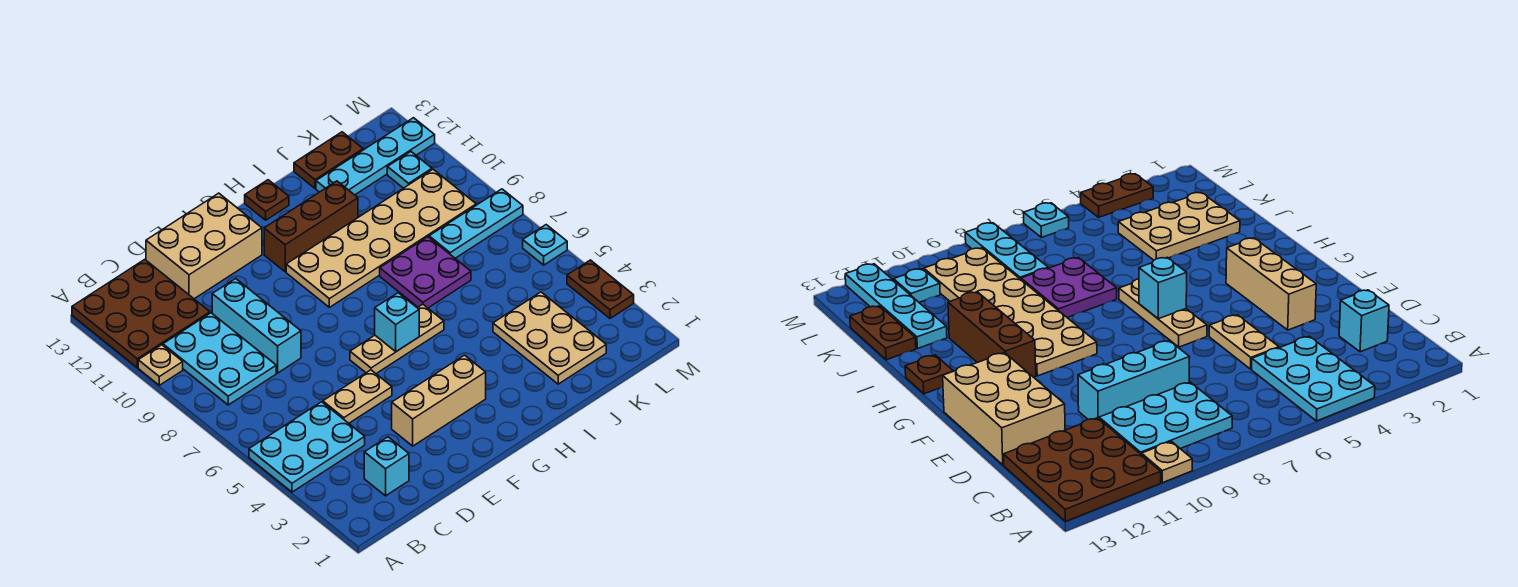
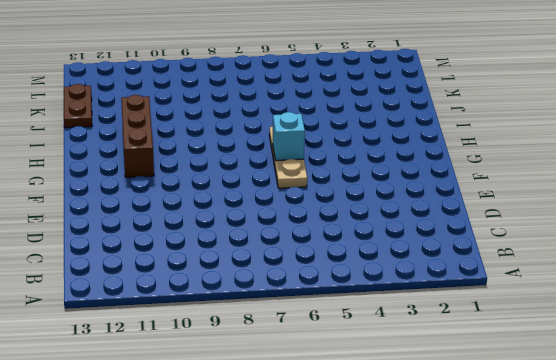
none -> cyan plate A4:C5 level 1
none -> tan plate A10 level 1
none -> brown plate A11:C13 level 1

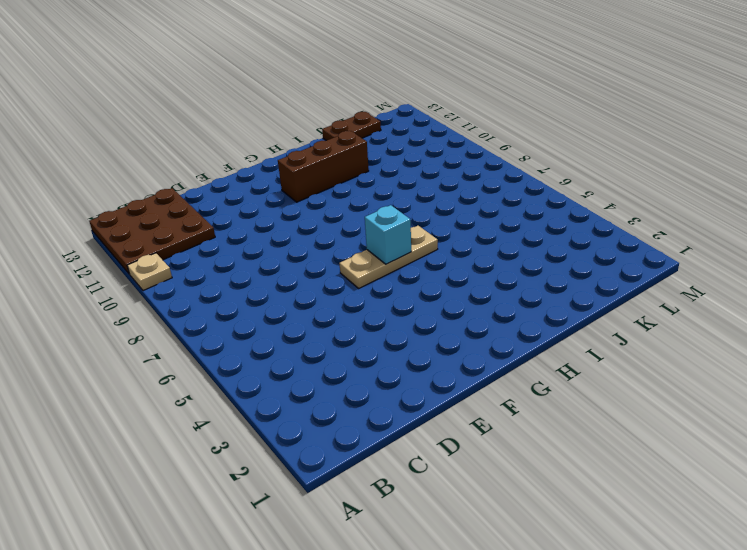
none -> cyan plate A4:C5 level 1
none -> cyan plate B8:C10 level 1
none -> cyan brick C2 level 1

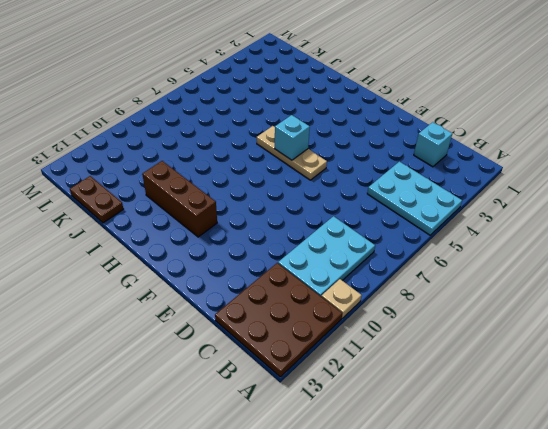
none -> tan plate D5:E5 level 1
none -> cyan brick D8:D10 level 1
none -> tan brick D12:F13 level 1

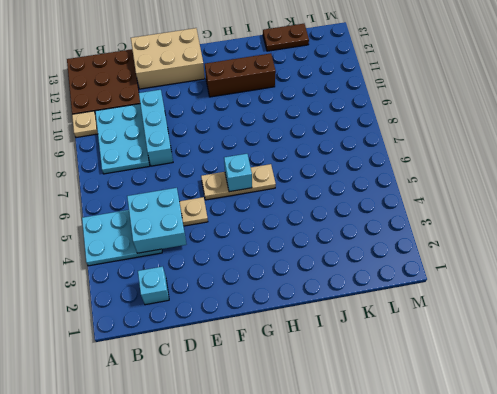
cyan brick C4:D5 level 2 -> none
none -> tan brick E3:G3 level 1
none -> tan plate G9:L10 level 1
none -> brown plate H13 level 1

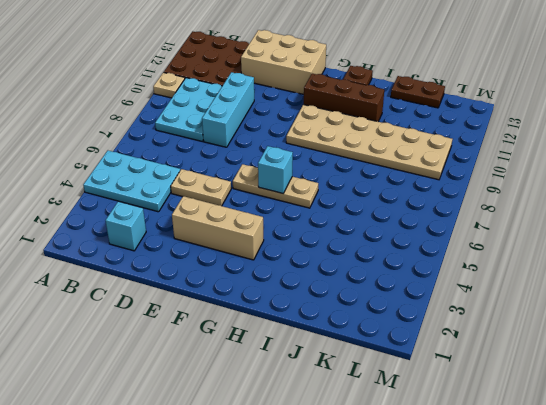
none -> purple plate I7:J8 level 1
none -> tan plate J2:K4 level 1
none -> cyan plate J12:M12 level 1

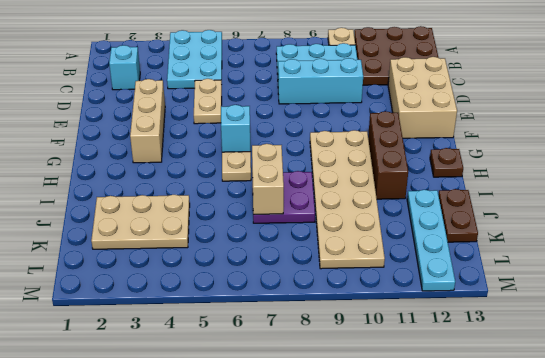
tan brick I7:J7 level 2 -> none
none -> cyan plate K8:M8 level 1
none -> cyan plate L11 level 1
none -> brown plate M3:M4 level 1

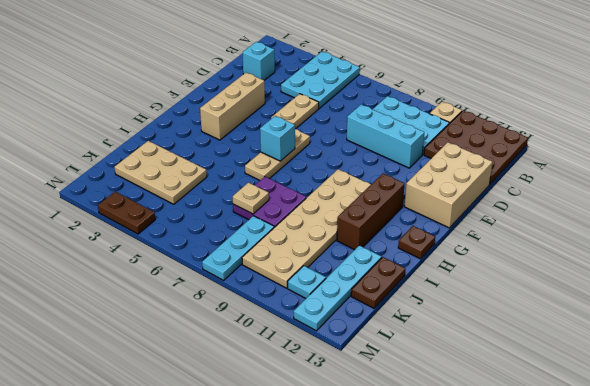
tan plate J7 level 2 -> none
none -> cyan plate M6 level 1

